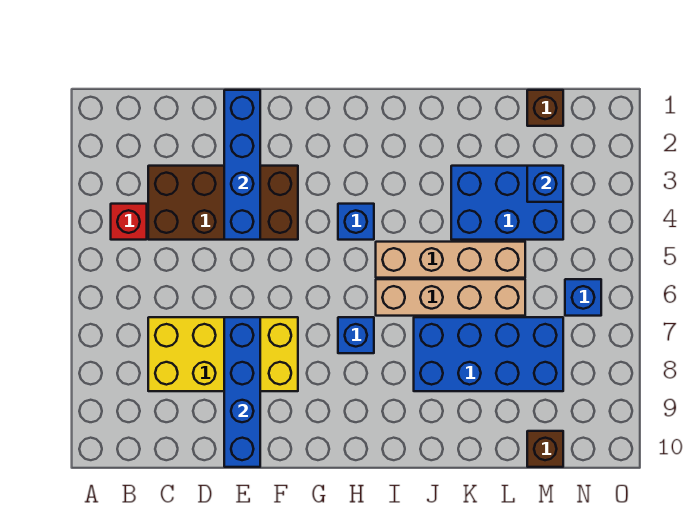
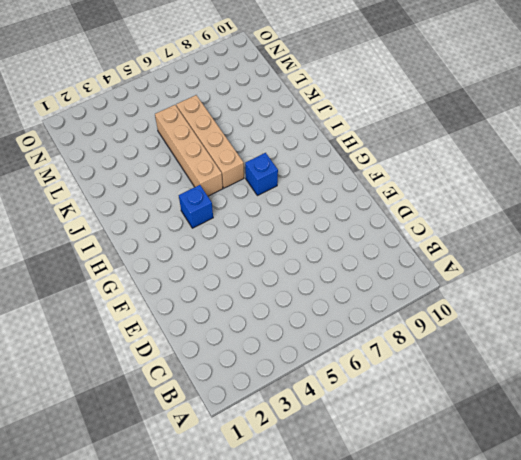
none -> red brick B4 level 1
none -> brown brick C3:F4 level 1
none -> yellow brick C7:F8 level 1

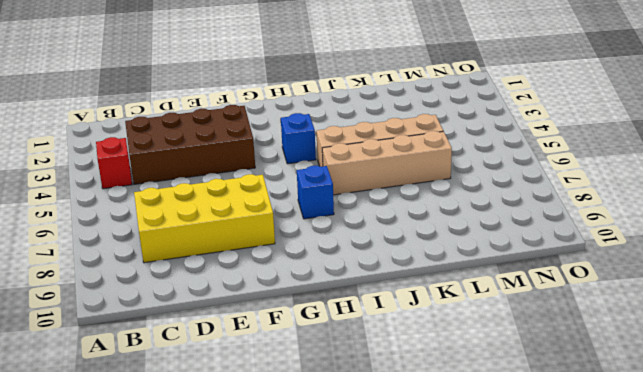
none -> blue brick J7:M8 level 1
none -> blue brick K3:M4 level 1
none -> brown brick M1 level 1

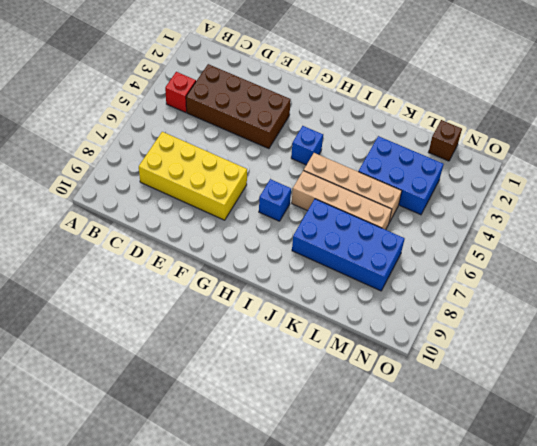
none -> brown brick M10 level 1
none -> blue brick N6 level 1
none -> blue brick E1:E4 level 2

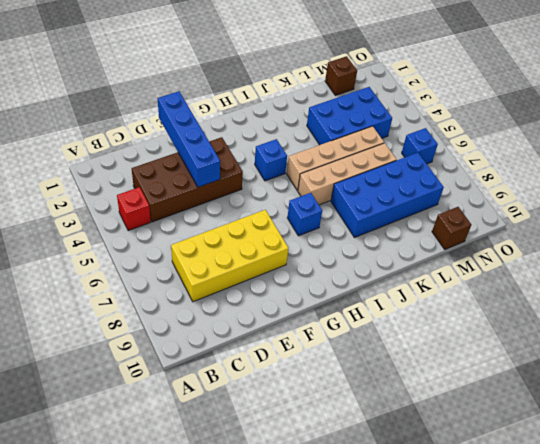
none -> blue brick E7:E10 level 2
none -> blue brick M3 level 2

